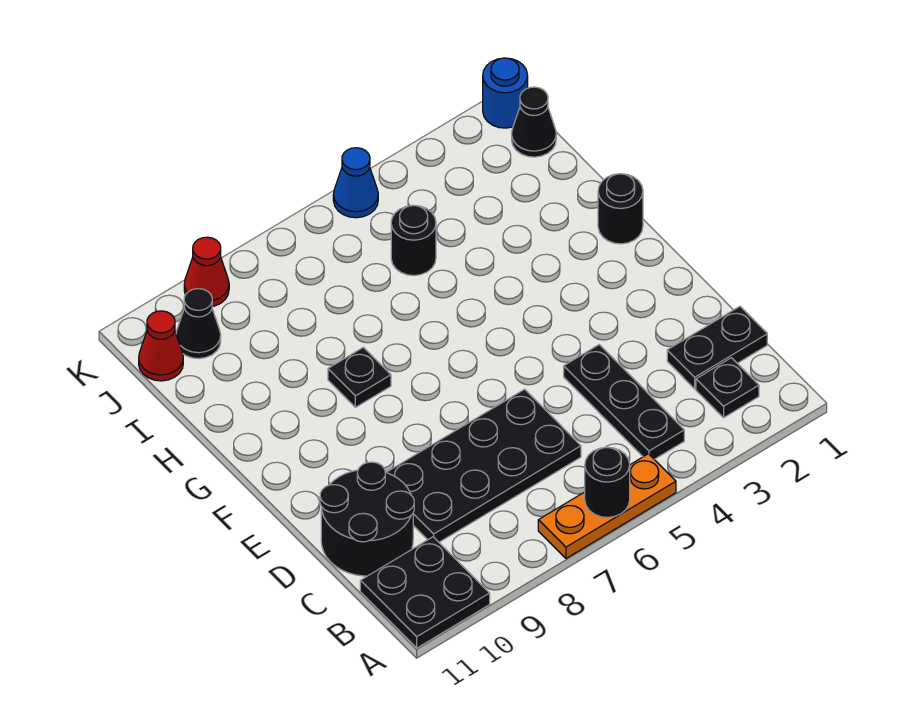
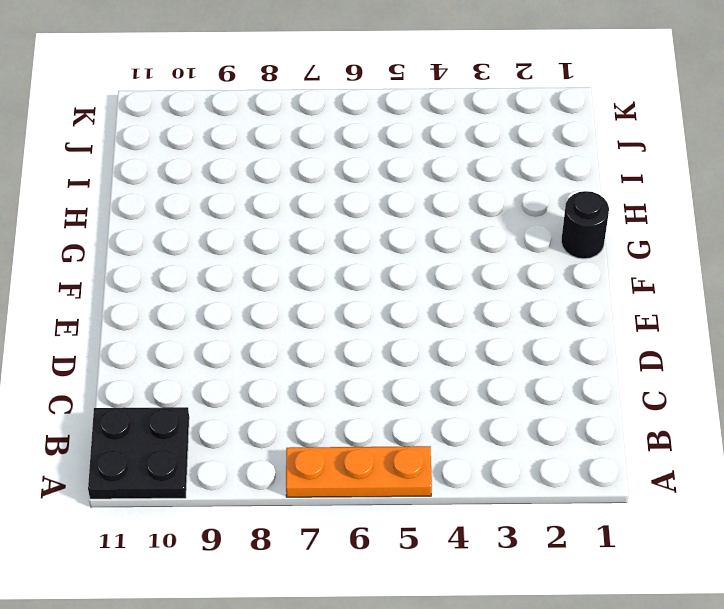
none -> black plate B2 level 1
none -> black plate B4:D4 level 1
none -> black plate C1:C2 level 1

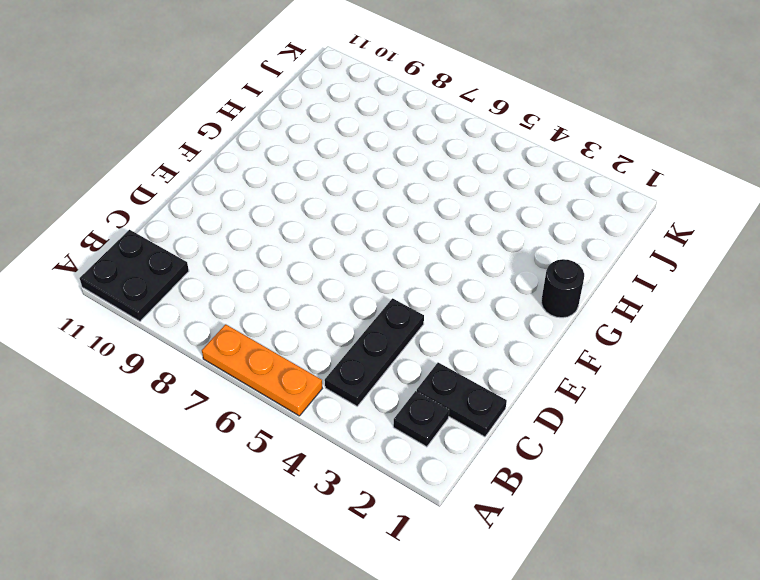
none -> black plate C6:D9 level 1
none -> black round brick C10:D11 level 1
none -> black plate G8 level 1

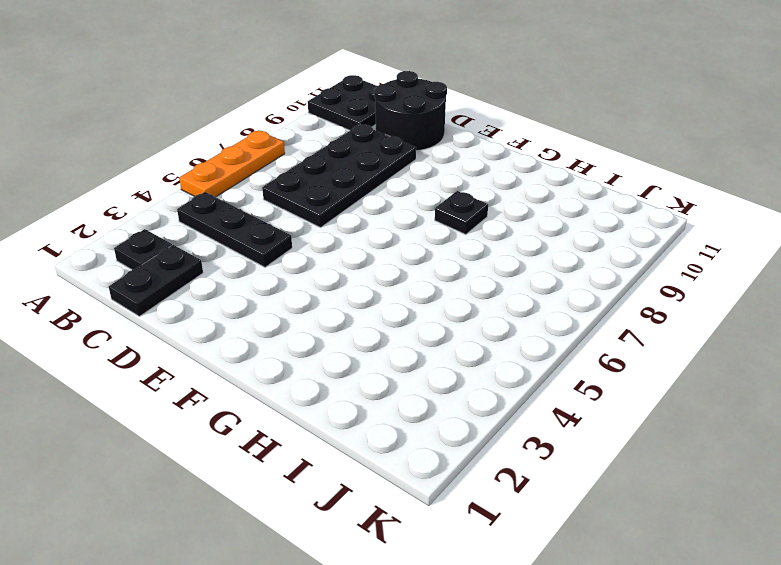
none -> black round brick G1 level 1
none -> black round brick I5 level 1
none -> black cone J1 level 1

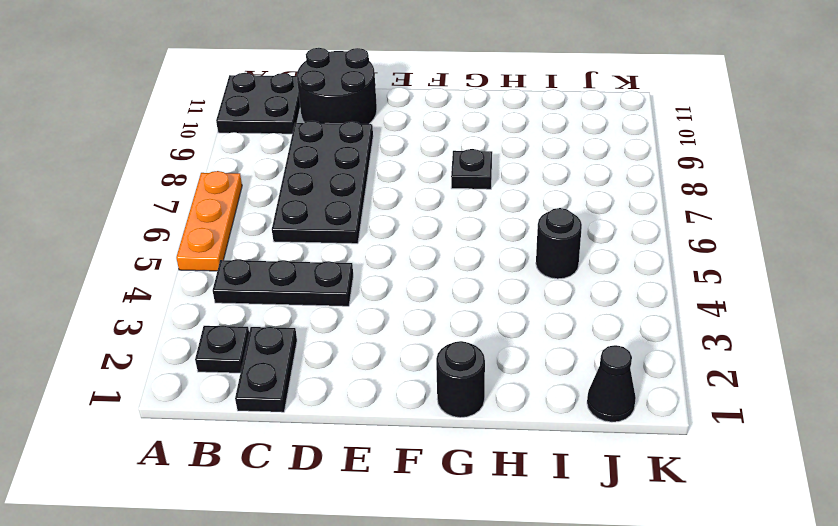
none -> black cone J10 level 1
none -> red cone J11 level 1
none -> blue round brick K1 level 1

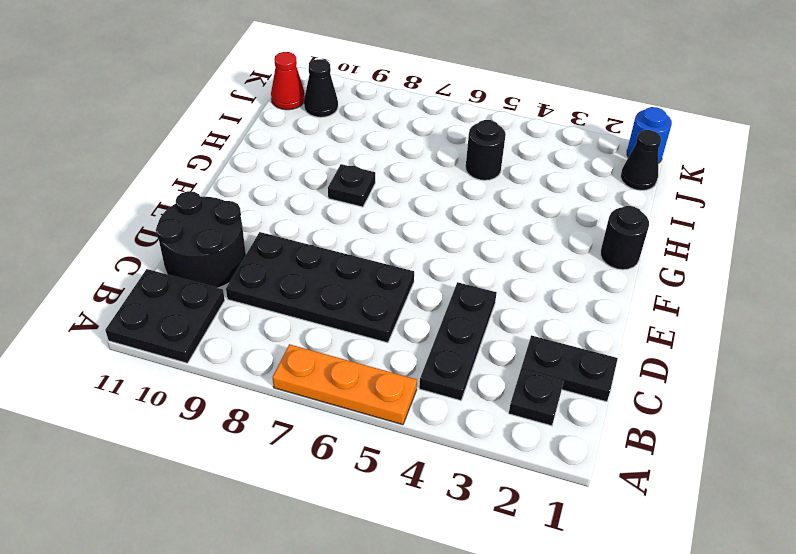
none -> blue cone K5 level 1
none -> red cone K9 level 1
none -> black round brick A6 level 2

